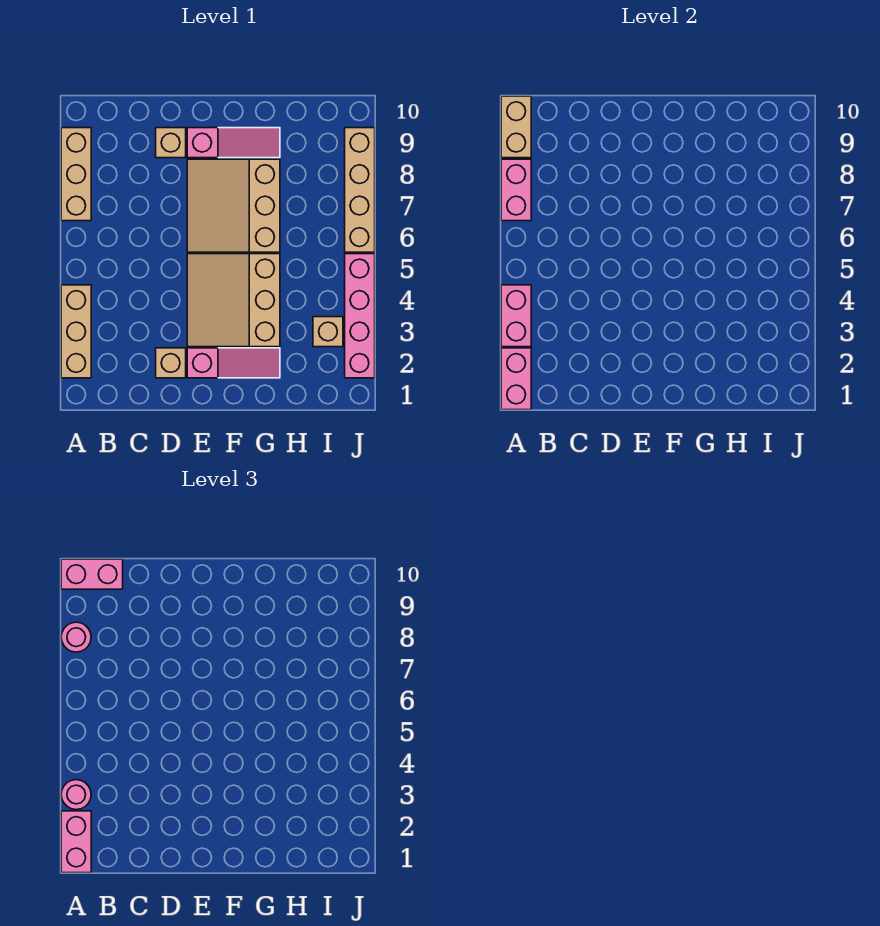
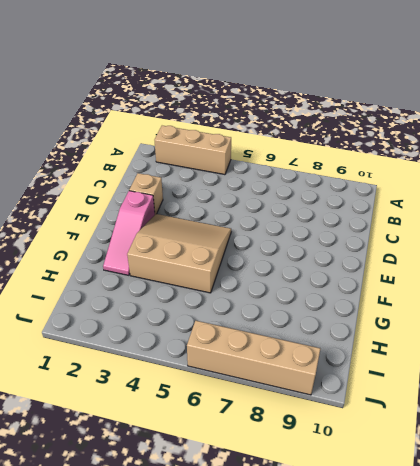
none -> tan brick A7:A9 level 1
none -> tan brick D9 level 1
none -> tan slope E6:G8 level 1 top G

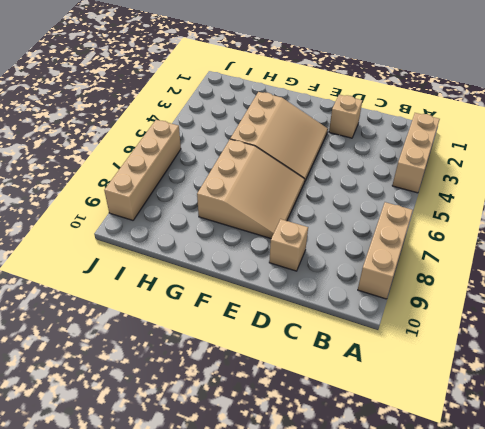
none -> pink slope E2:G2 level 1 top E
none -> pink slope E9:G9 level 1 top E
none -> tan brick I3 level 1

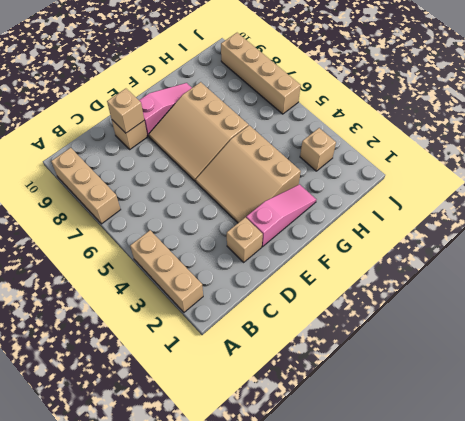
tan brick D9 level 2 -> none
none -> pink brick J2:J5 level 1
none -> pink brick A1:A2 level 2
none -> pink brick A3:A4 level 2

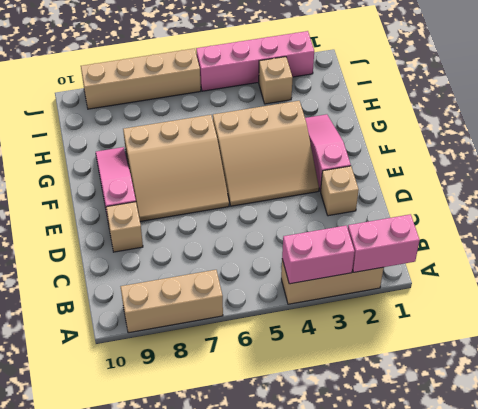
none -> pink brick A7:A8 level 2
none -> tan brick A9:A10 level 2
none -> pink brick A1:A2 level 3

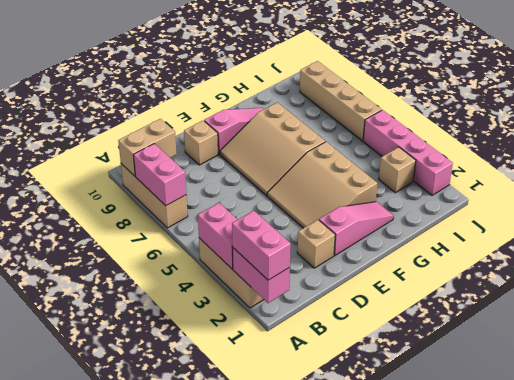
tan brick A9:B9 level 2 -> tan brick A9:A10 level 2
none -> pink round brick A3 level 3
none -> pink round brick A8 level 3
none -> pink brick A10:B10 level 3

